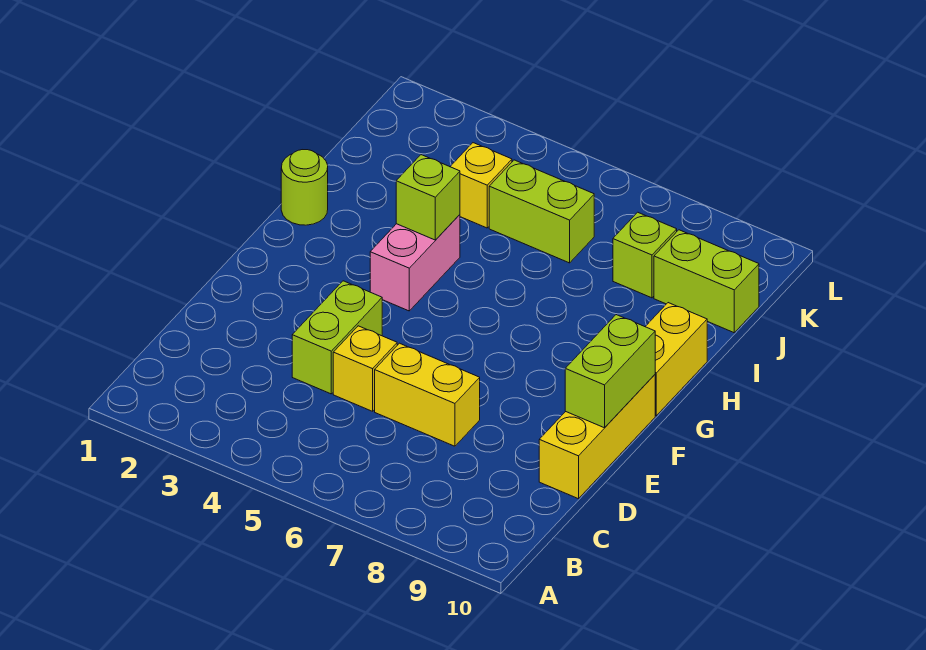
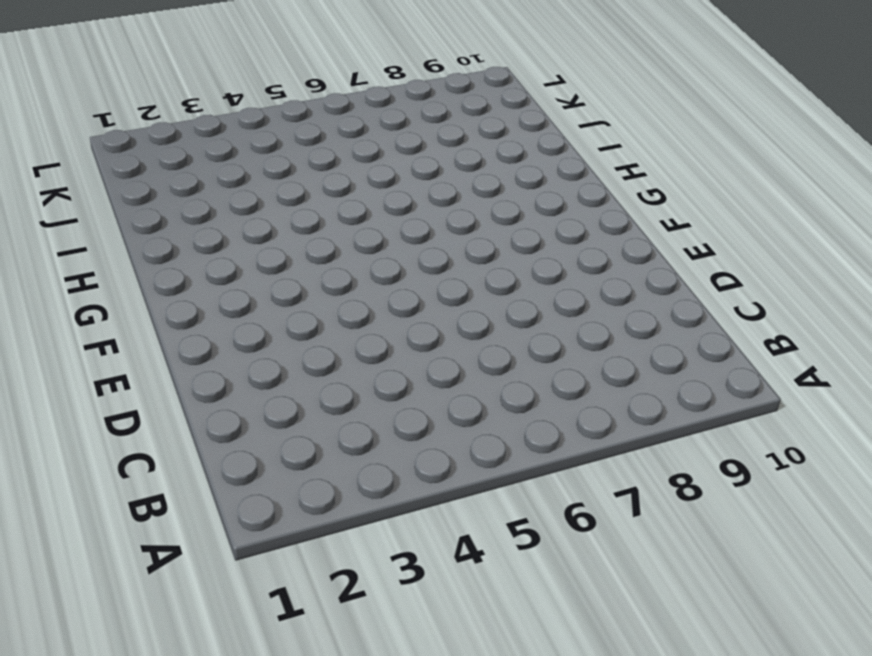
none -> lime brick D4:E4 level 1
none -> yellow brick D5 level 1
none -> yellow brick D6:D7 level 1

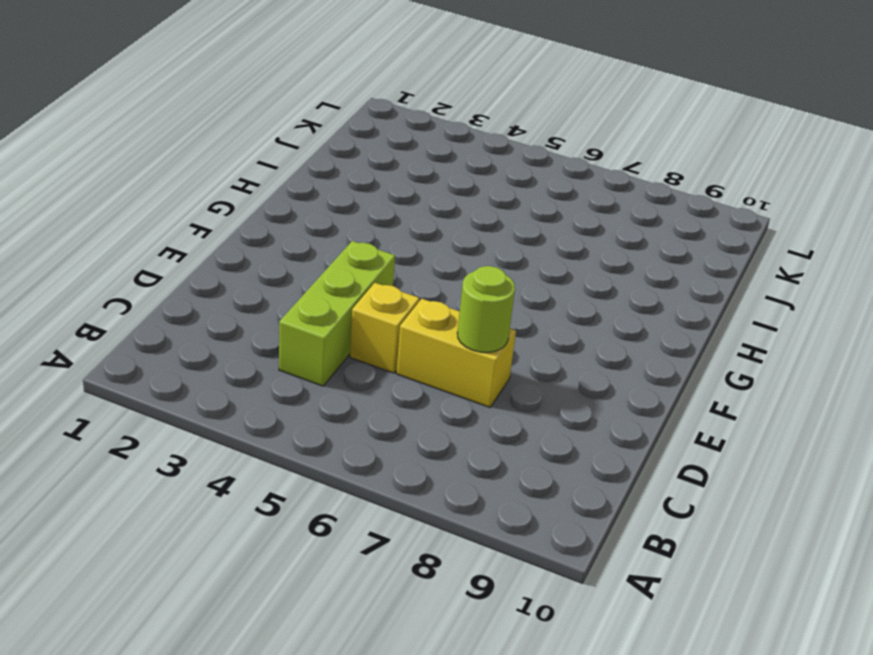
lime brick C4:E4 level 1 -> lime brick D4:E4 level 1
lime round brick D7 level 2 -> lime round brick H1 level 1
none -> yellow brick D10:F10 level 1
none -> pink brick G4:H4 level 1
none -> yellow brick G10:H10 level 1

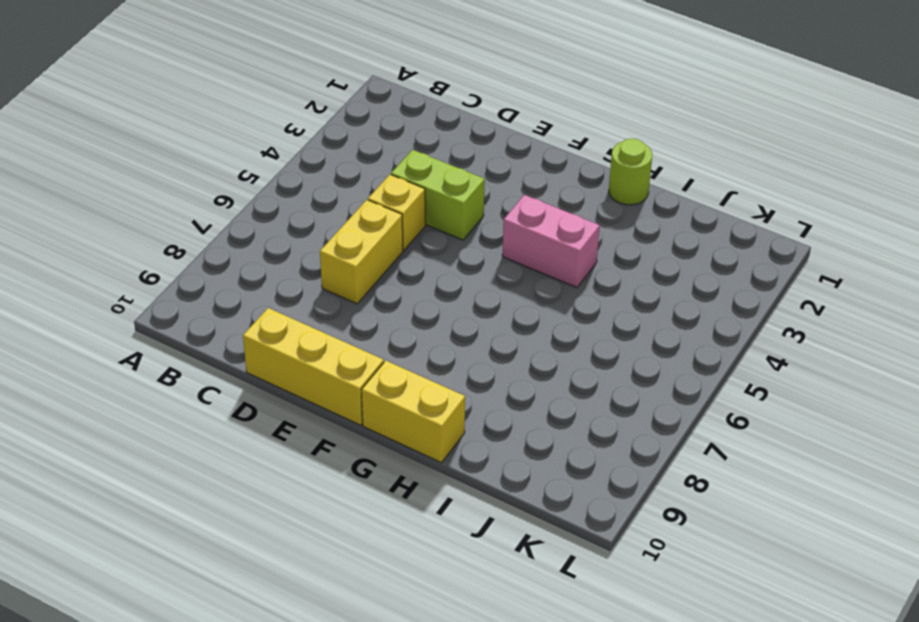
none -> yellow brick J4 level 1
none -> lime brick J5:J6 level 1
none -> lime brick J8 level 1

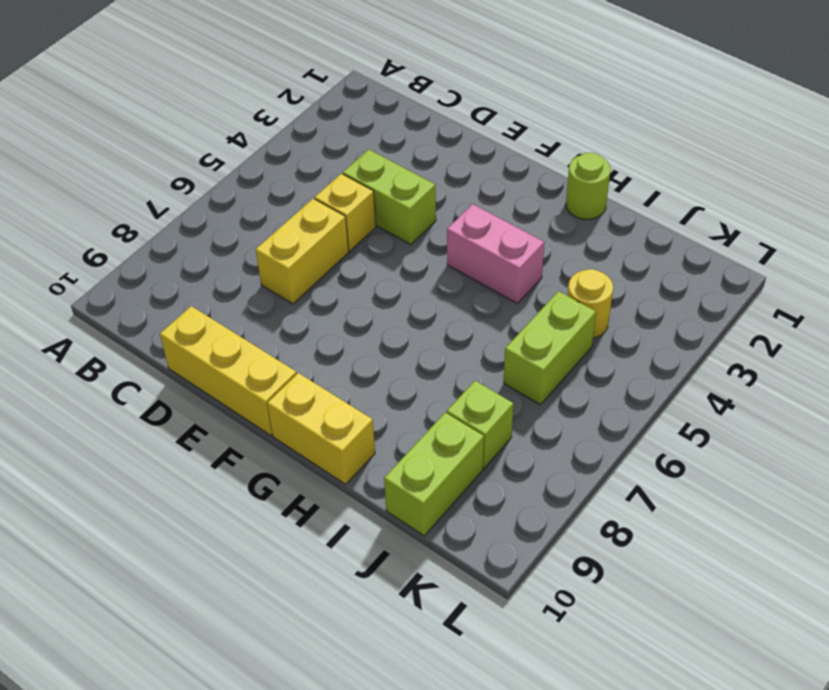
yellow round brick J4 level 1 -> yellow brick J4 level 1
none -> lime brick E10:F10 level 2
none -> lime brick H4 level 2

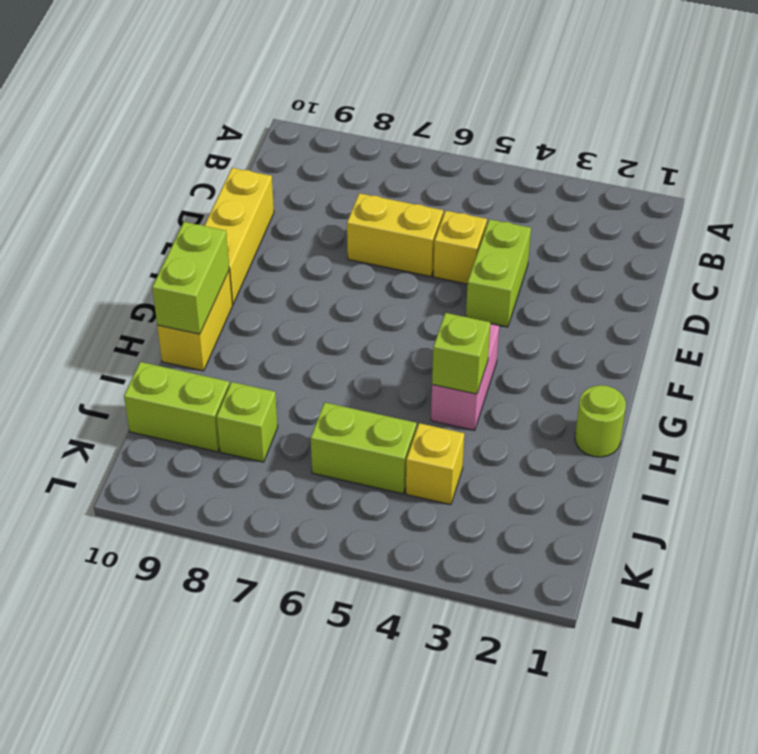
lime brick G10:H10 level 2 -> lime brick E10:F10 level 2

